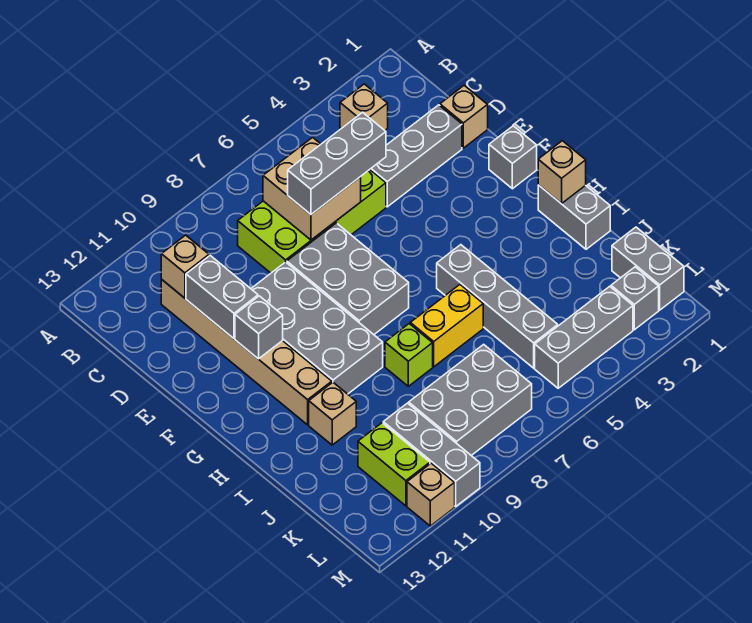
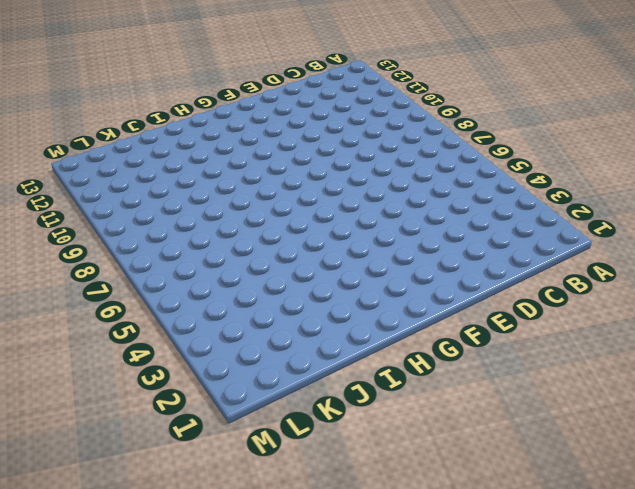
none -> tan brick B3 level 1
none -> lime brick C5:D8 level 1
none -> tan brick C11:H11 level 1

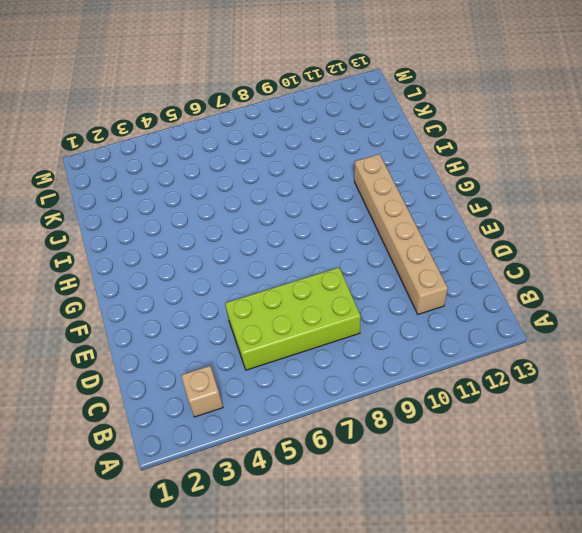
none -> tan brick D1 level 1
none -> grey brick D2:D4 level 1
none -> grey brick E7:G8 level 1

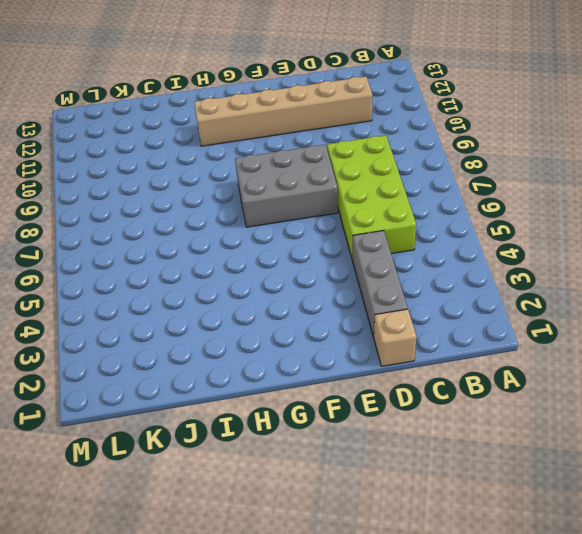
none -> tan brick B3 level 1
none -> grey brick E9:H10 level 1
none -> grey brick F1 level 1

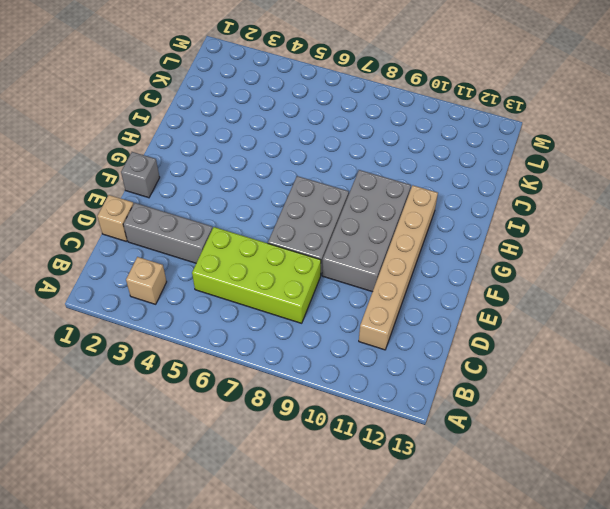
none -> grey brick H1:I1 level 1
none -> grey brick H5:K5 level 1
none -> yellow brick I6:I7 level 1

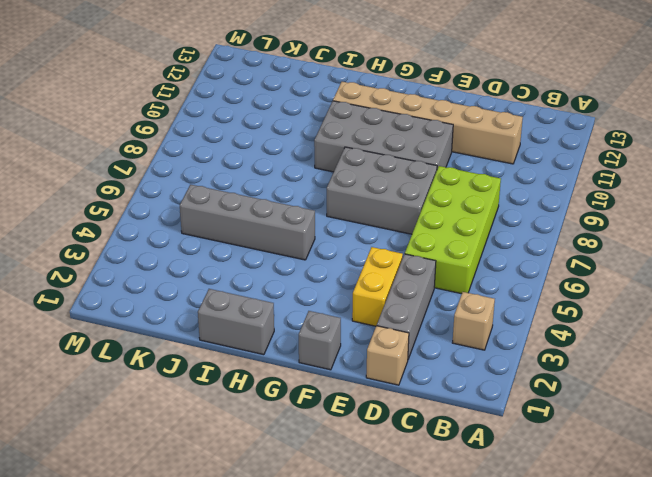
yellow brick E3:E4 level 1 -> yellow brick I6:I7 level 1
none -> lime brick I8 level 1
none -> tan brick I11 level 1
none -> grey brick K1:L1 level 1

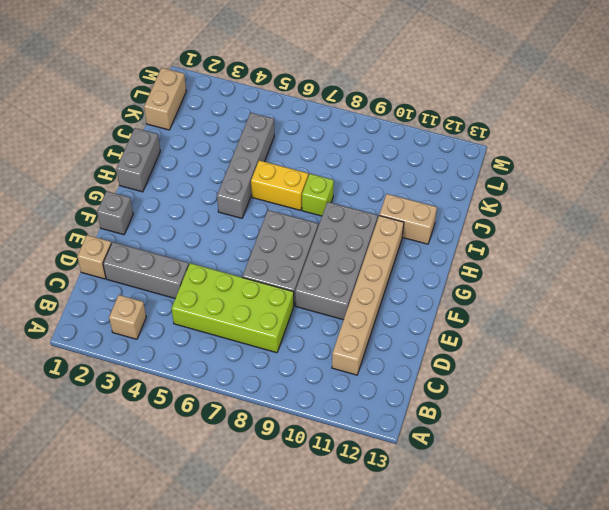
tan brick I11:I12 level 1 -> tan brick I11 level 1
tan brick K1:L1 level 1 -> grey brick K1:L1 level 1
none -> grey brick K7:L9 level 1
none -> grey brick K10:M10 level 1
none -> lime brick K11:L11 level 1

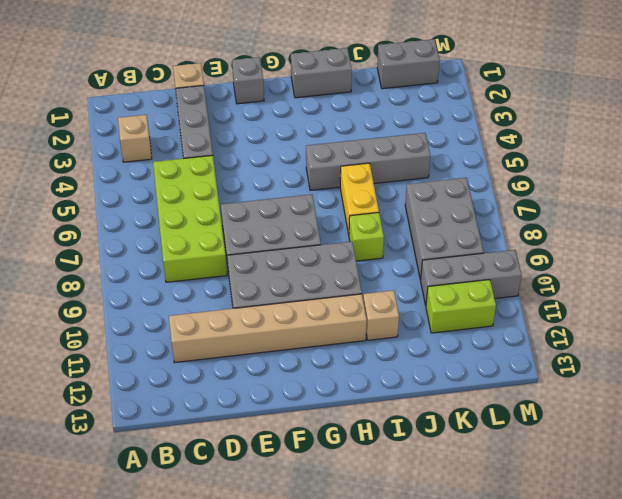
none -> grey brick L2 level 1
none -> grey brick L3:L5 level 1
none -> tan brick M11 level 1

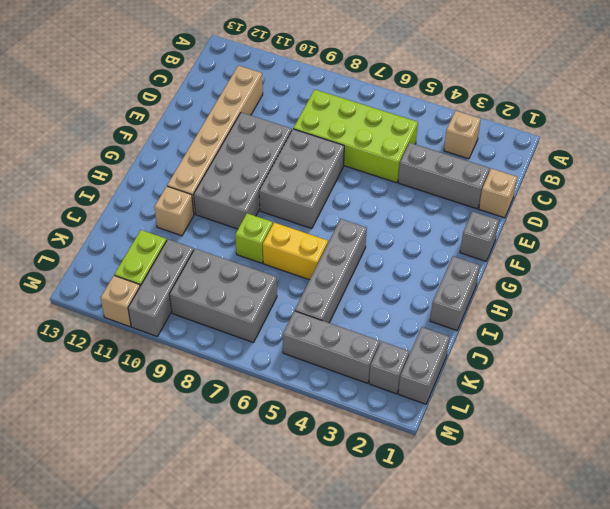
none -> tan brick C6:D7 level 2
none -> tan brick C11 level 2
none -> grey brick D11:E11 level 2

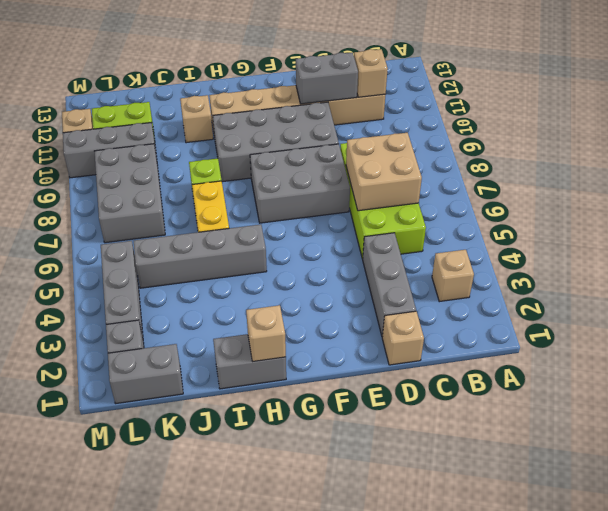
none -> grey brick F1 level 1
none -> grey brick F11 level 2
none -> grey brick D5:D7 level 3

